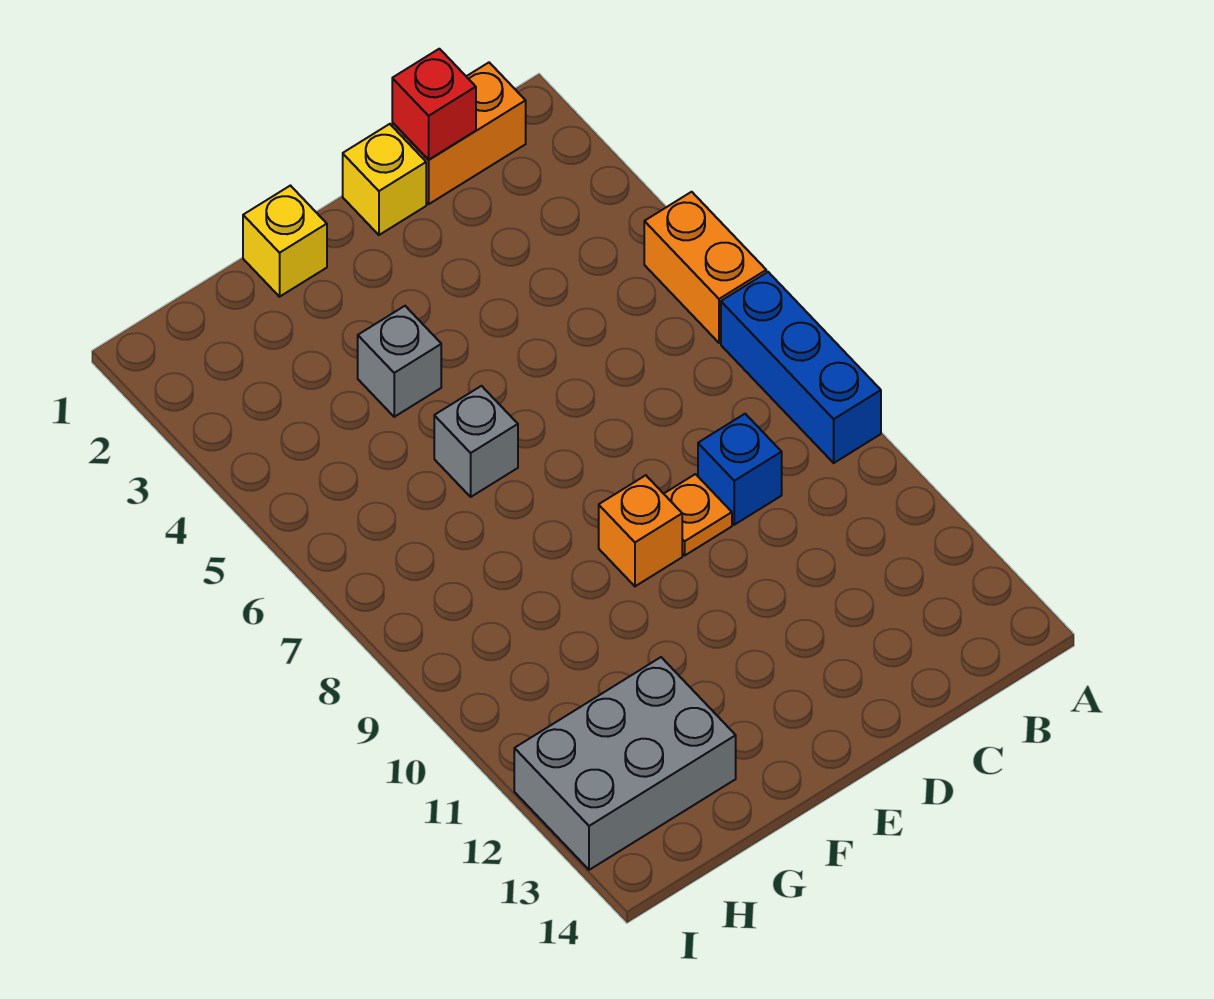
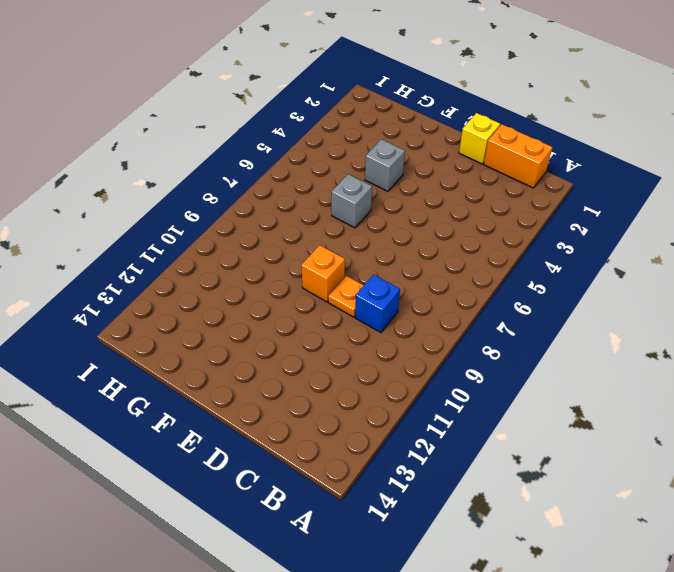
none -> orange brick A5:A6 level 1
none -> blue brick A7:A9 level 1
none -> yellow brick F1 level 1

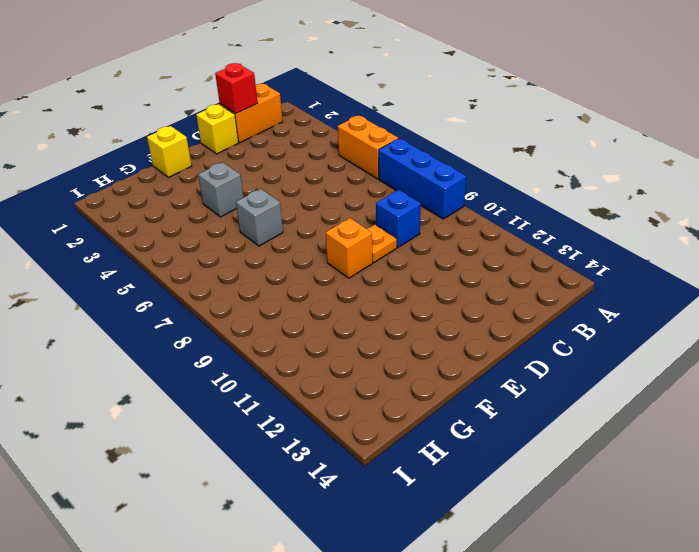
none -> grey brick G12:I13 level 1

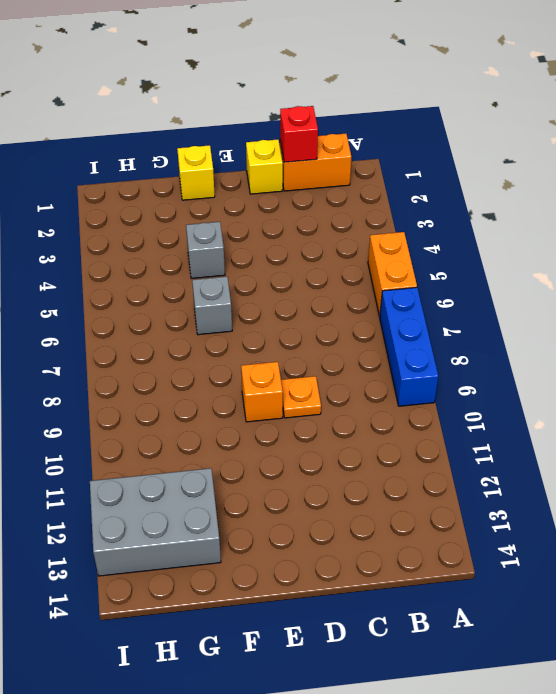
none -> blue brick C9 level 1

